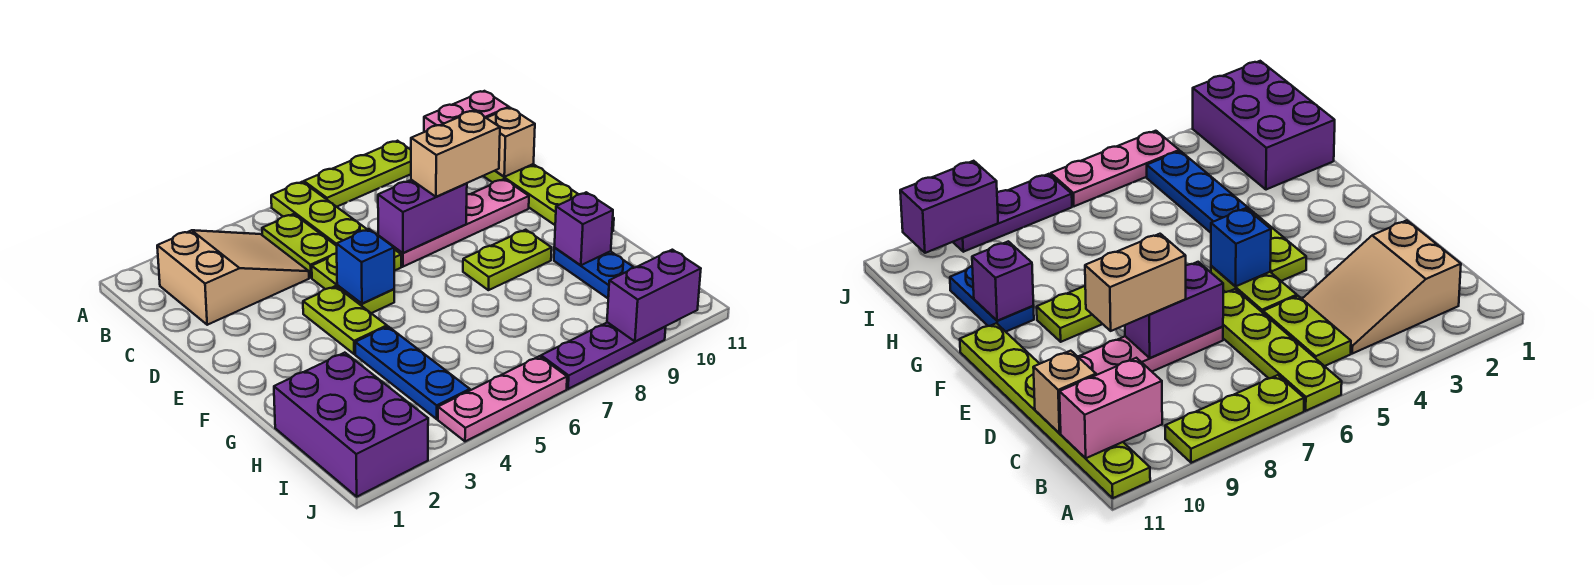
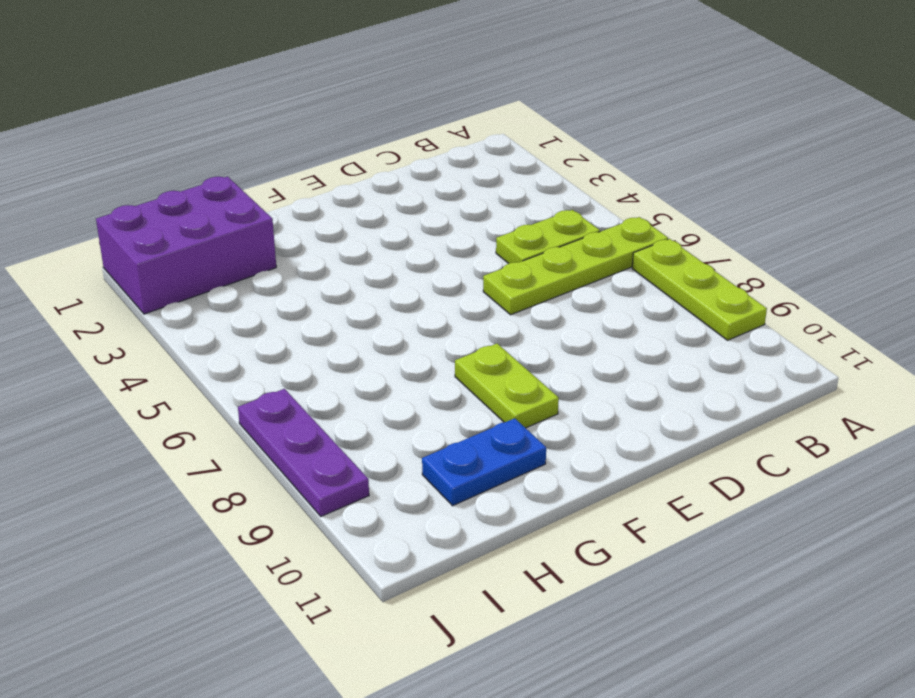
none -> lime plate A11:F11 level 1
none -> tan slope B2:C4 level 1 top 2
none -> lime plate D5:E5 level 1

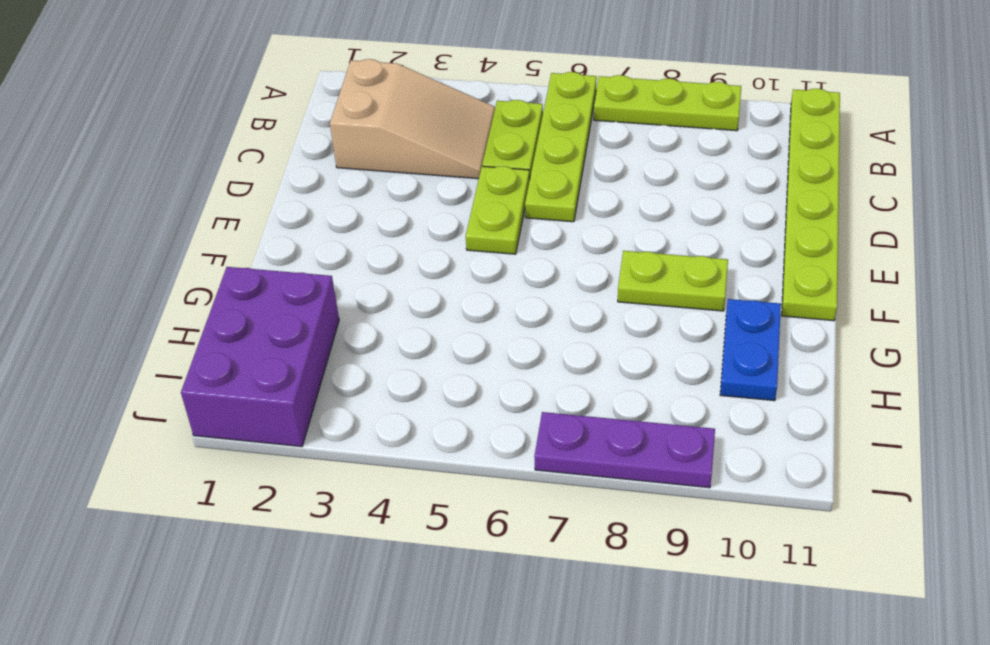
none -> pink plate D7:D10 level 1
none -> lime plate E4:F4 level 1
none -> blue plate G4:I4 level 1

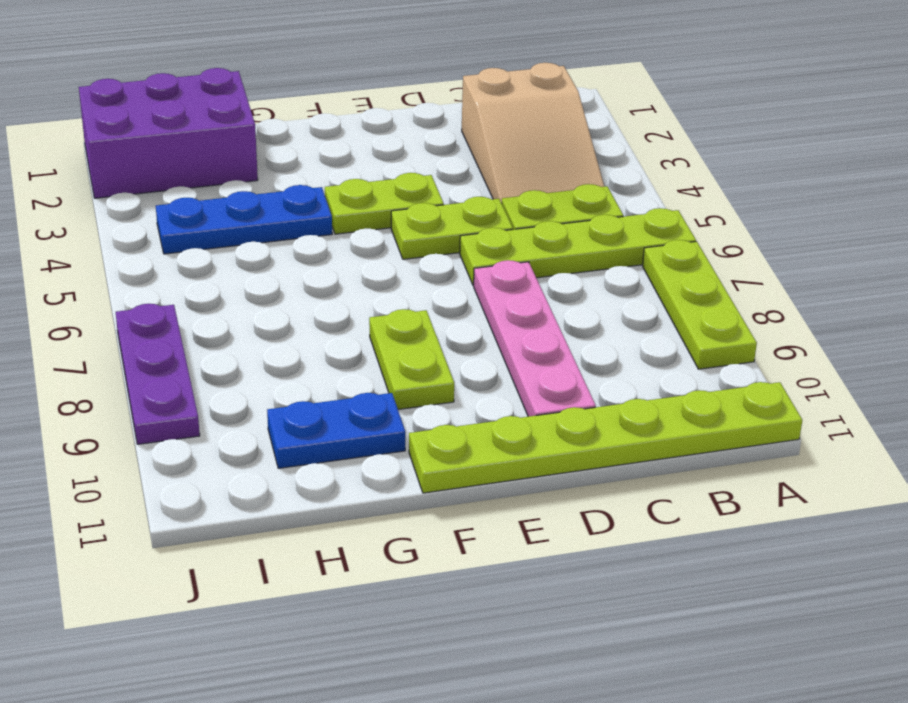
none -> pink plate J4:J6 level 1
none -> pink brick B10:B11 level 2
none -> tan brick C11 level 2

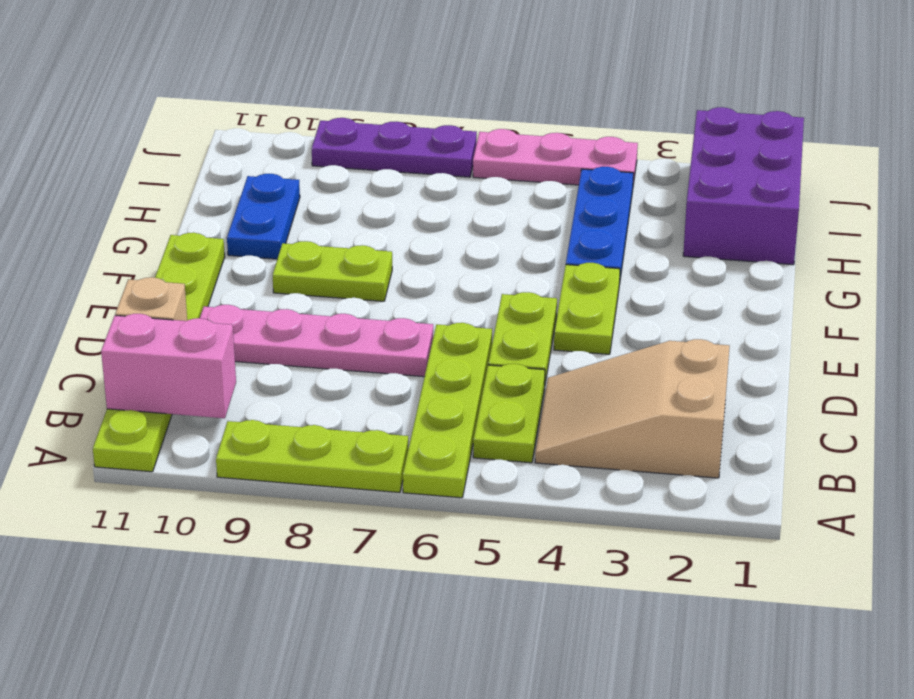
none -> purple brick D7:D8 level 2
none -> blue brick E5 level 2
none -> purple brick G10 level 2

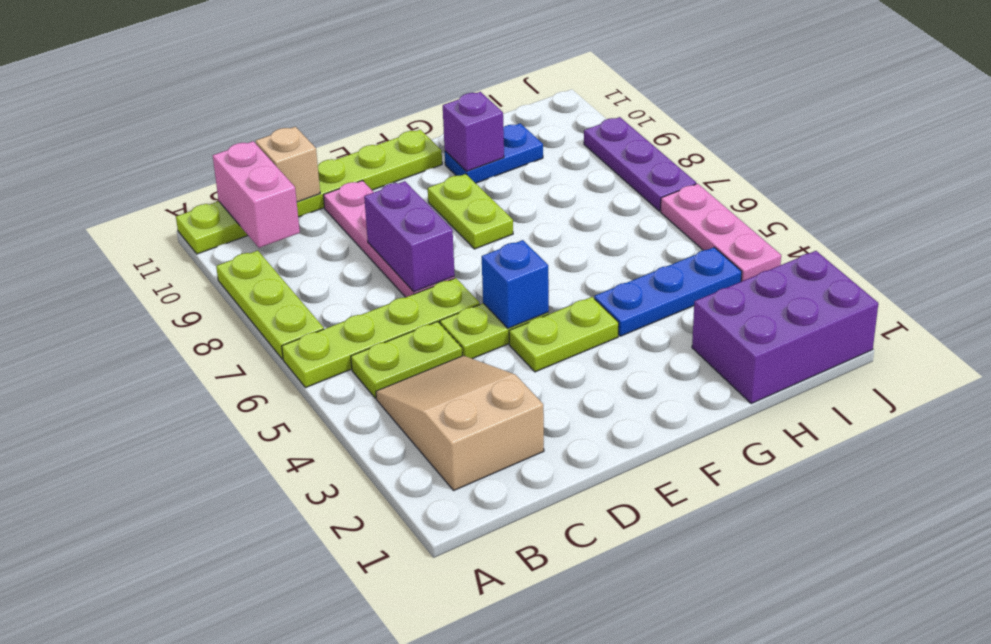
none -> purple brick J9:J10 level 2
none -> tan brick D8:D9 level 3

